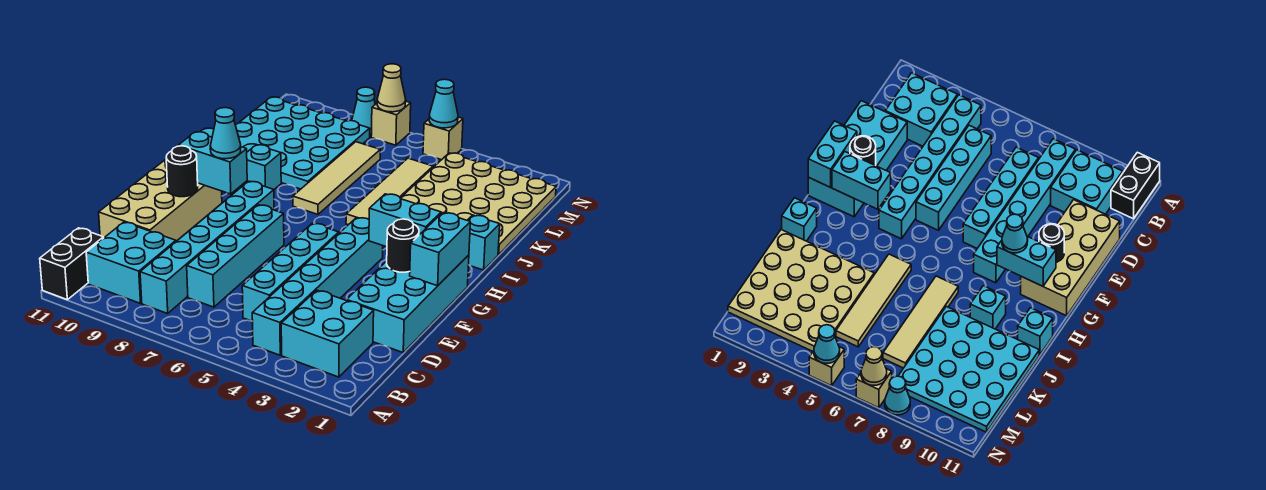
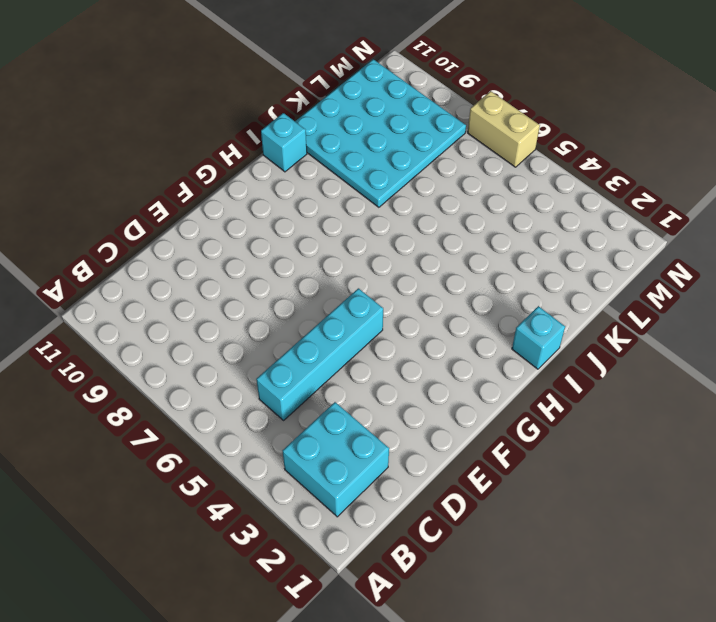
tan brick N6:N7 level 1 -> tan brick N7 level 1
none -> black brick A11:B11 level 1
none -> cyan brick B4:G4 level 1
none -> cyan brick B8:G8 level 1

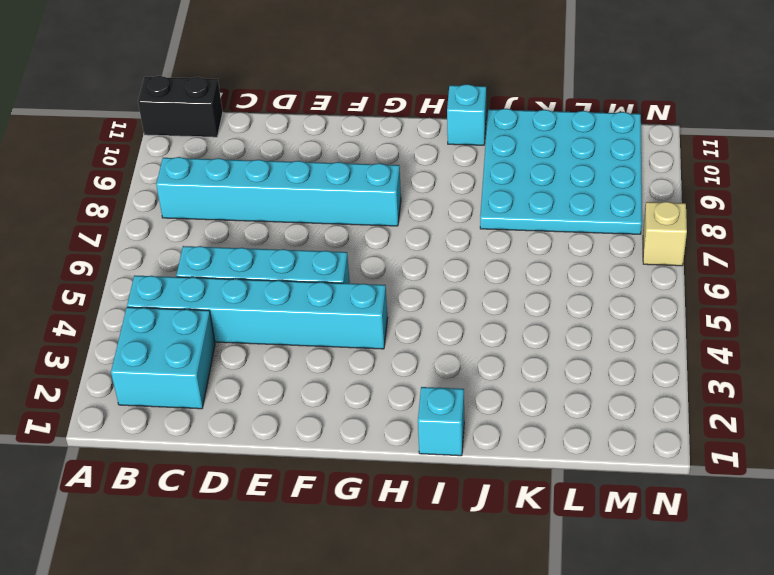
none -> cyan brick B9:C10 level 1
none -> cyan brick C7:F7 level 1
none -> cyan brick D1:G2 level 1

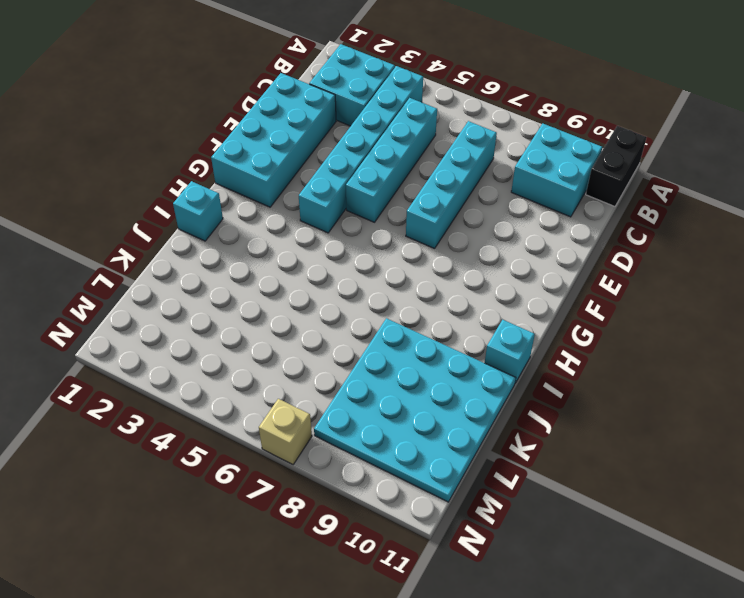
none -> cyan brick B8:G8 level 1
none -> tan brick D10:G11 level 1
none -> tan tile I5:L5 level 1

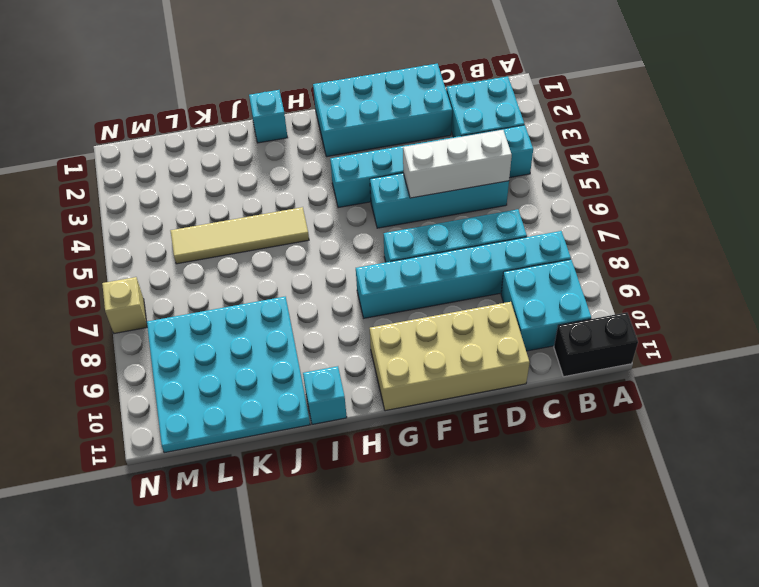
white brick C5:E5 level 2 -> none
none -> tan tile I7:L7 level 1
none -> cyan brick I9 level 1
none -> tan plate J1:M4 level 1

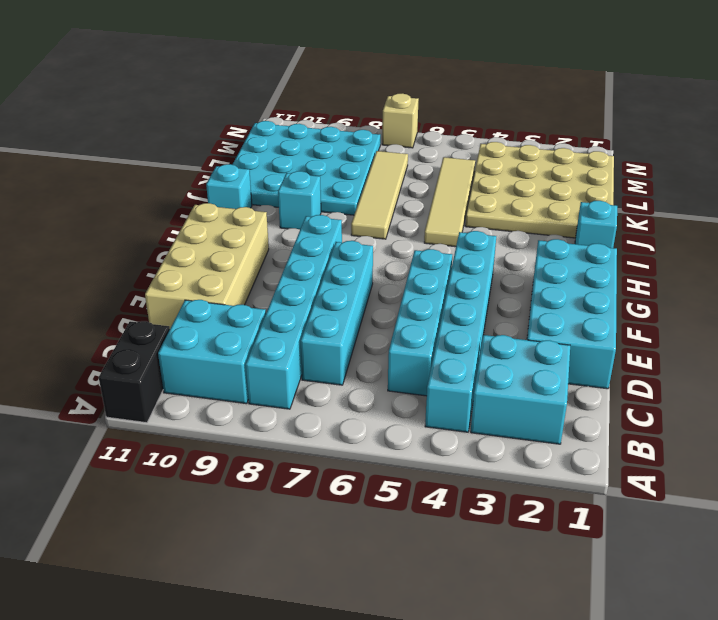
none -> tan brick N5 level 1
none -> cyan cone N8 level 1
none -> cyan brick F1:G1 level 2

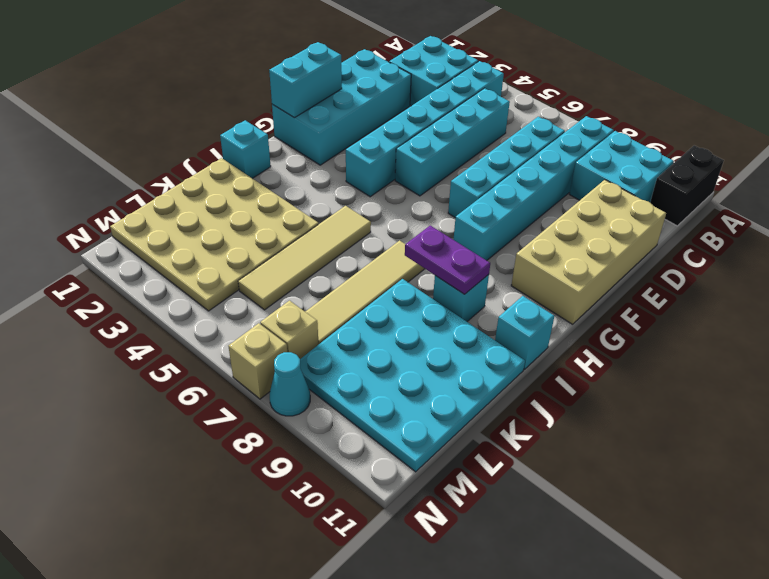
purple plate I8:I9 level 2 -> none
tan brick M7 level 1 -> tan brick N5 level 1
none -> black round brick F2 level 2
none -> black round brick F10 level 2
none -> cyan brick G2:G3 level 2

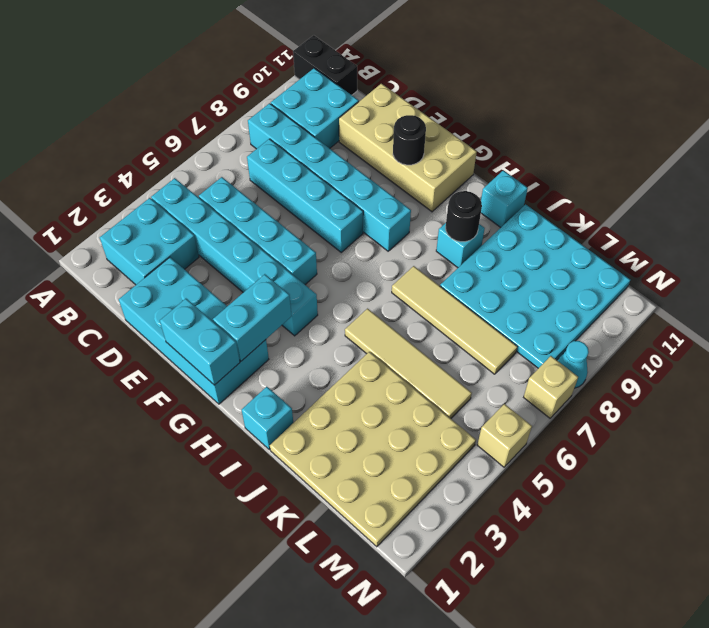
black round brick I9 level 2 -> black round brick F2 level 2
none -> cyan brick G9:G10 level 2
none -> cyan cone N5 level 2
none -> tan cone N7 level 2

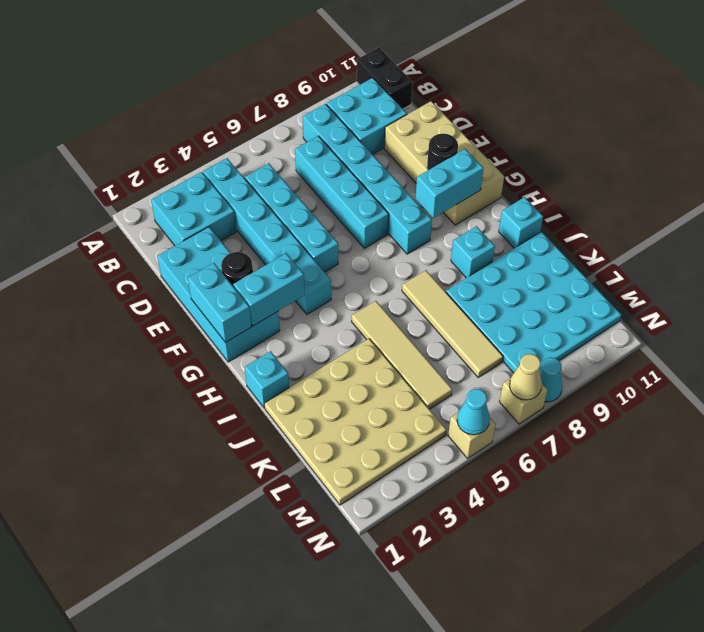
none -> cyan cone G9 level 3

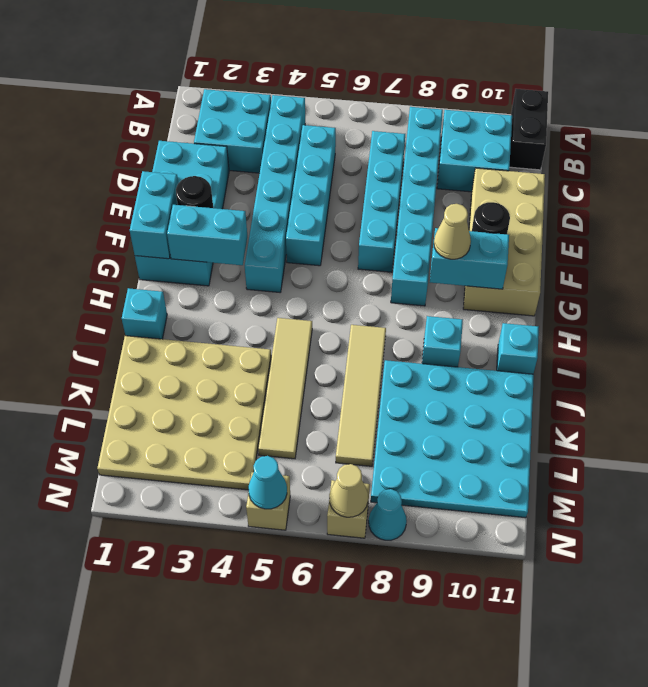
tan cone G9 level 3 -> cyan cone G9 level 3

